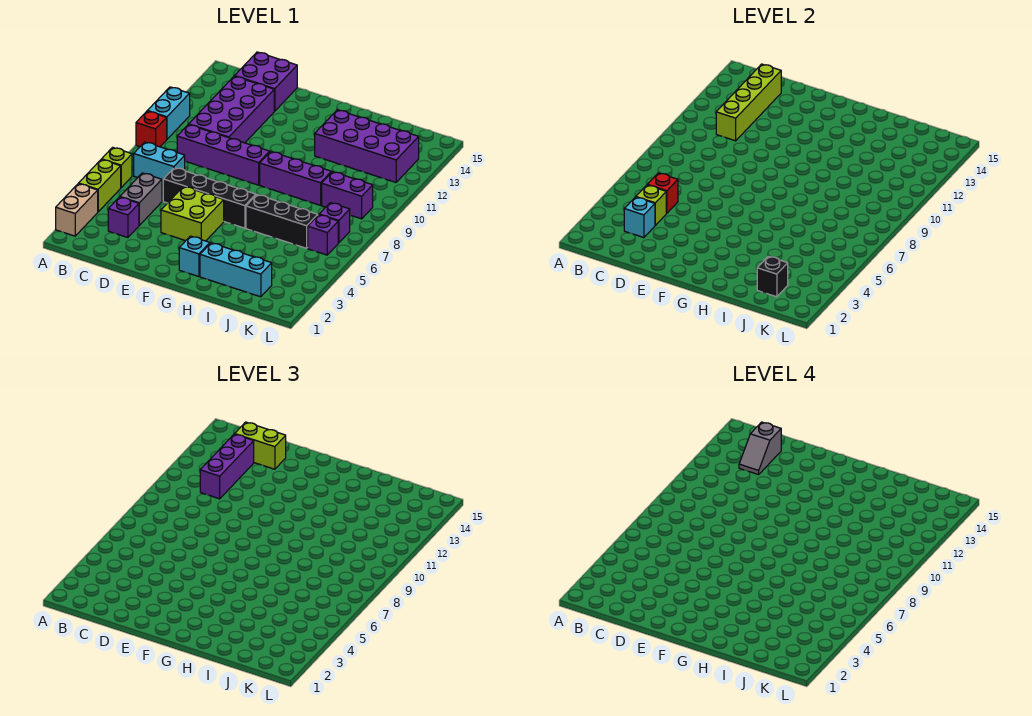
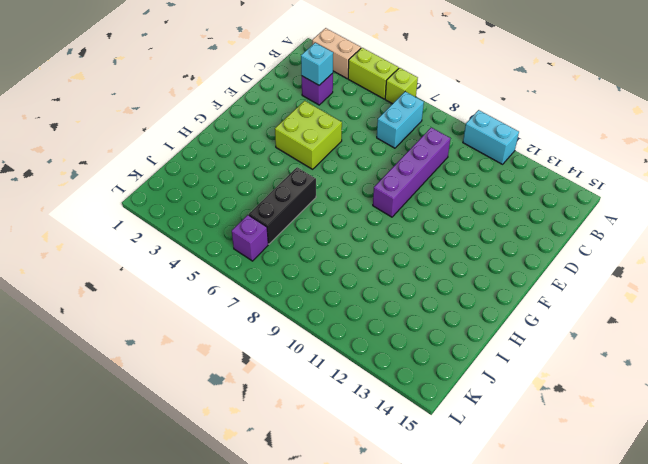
none -> red brick A9 level 1
none -> grey brick C4:C5 level 1
none -> purple brick C10:D13 level 1

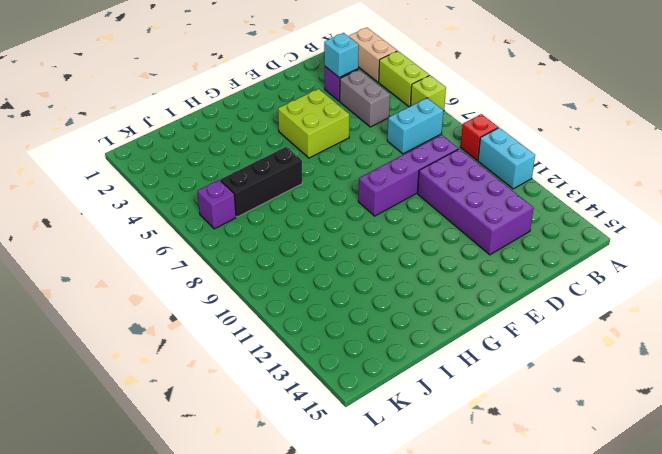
none -> purple brick C14:D15 level 1
none -> black brick D6:G6 level 1
none -> cyan brick G2 level 1

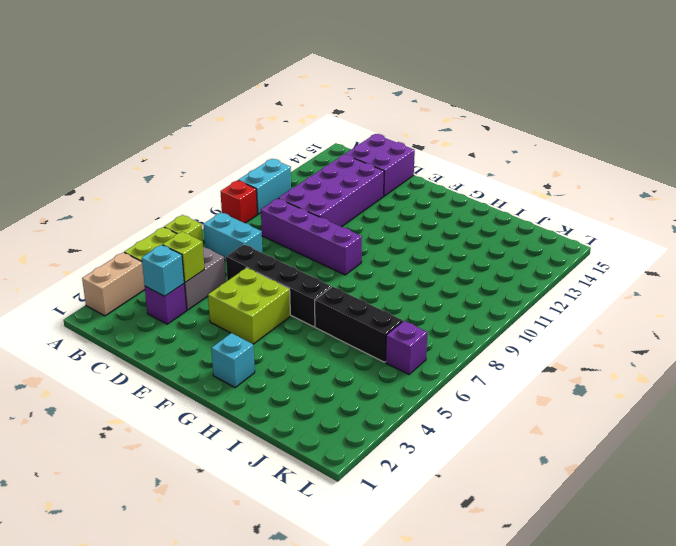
none -> purple brick G9:I9 level 1
none -> cyan brick H2:J2 level 1
none -> purple brick H12:K13 level 1

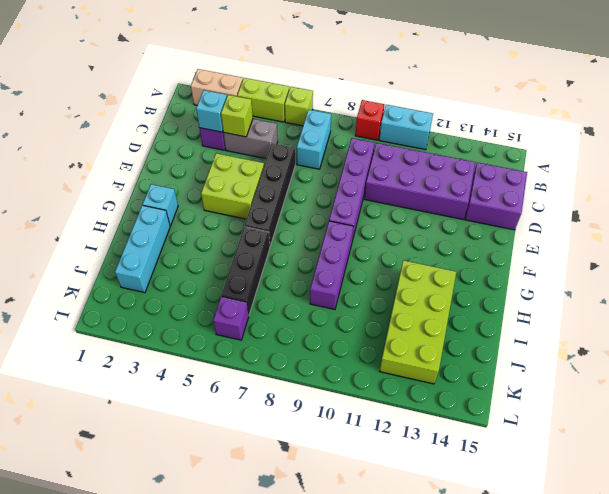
lime brick H12:K13 level 1 -> purple brick H12:K13 level 1
none -> purple brick J9:K9 level 1
none -> purple brick K7 level 1
none -> red brick C5 level 2

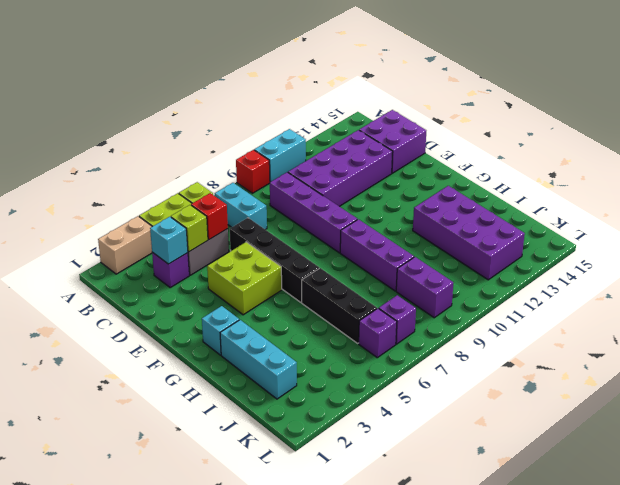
none -> lime brick C11:C14 level 2
none -> black brick J2 level 2
none -> purple brick C11:C13 level 3

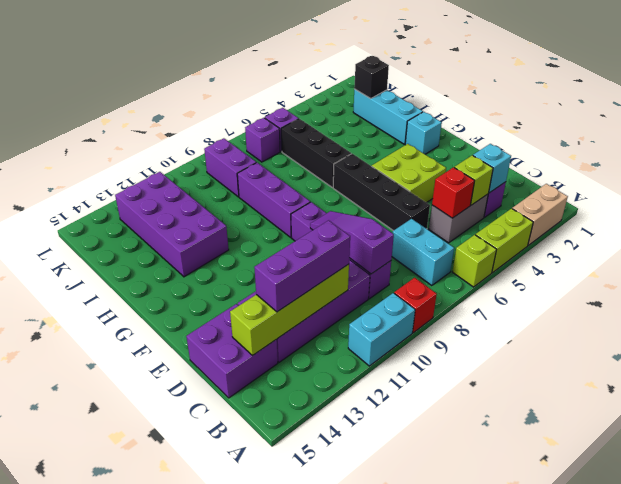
purple slope C9:E9 level 2 top C -> none
none -> lime brick C14:D14 level 3
none -> grey slope C13:C14 level 4 top 14

